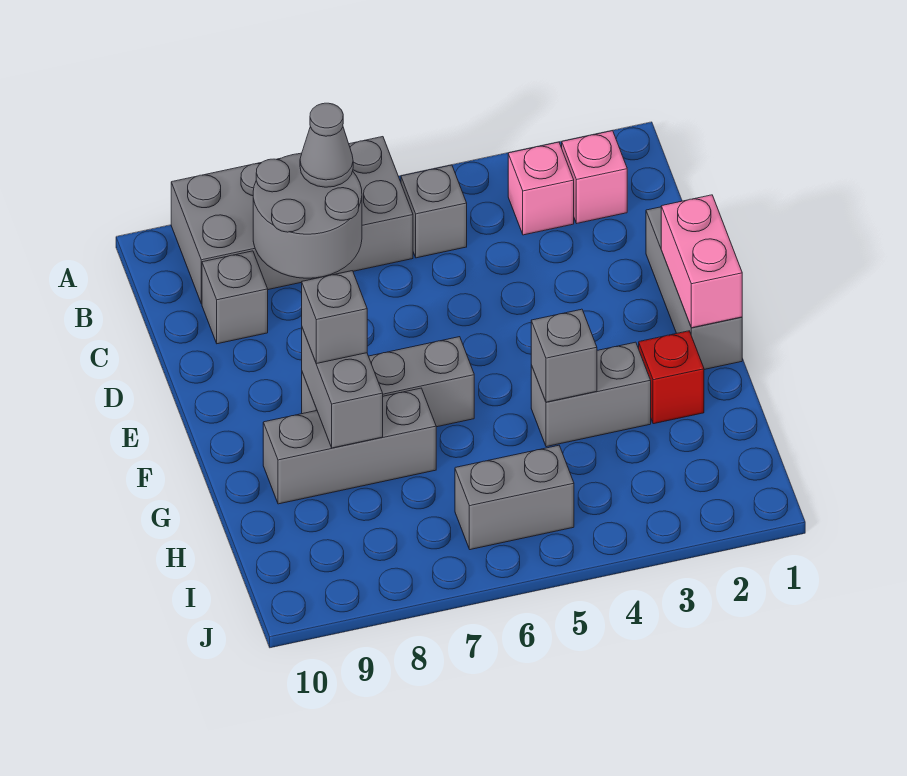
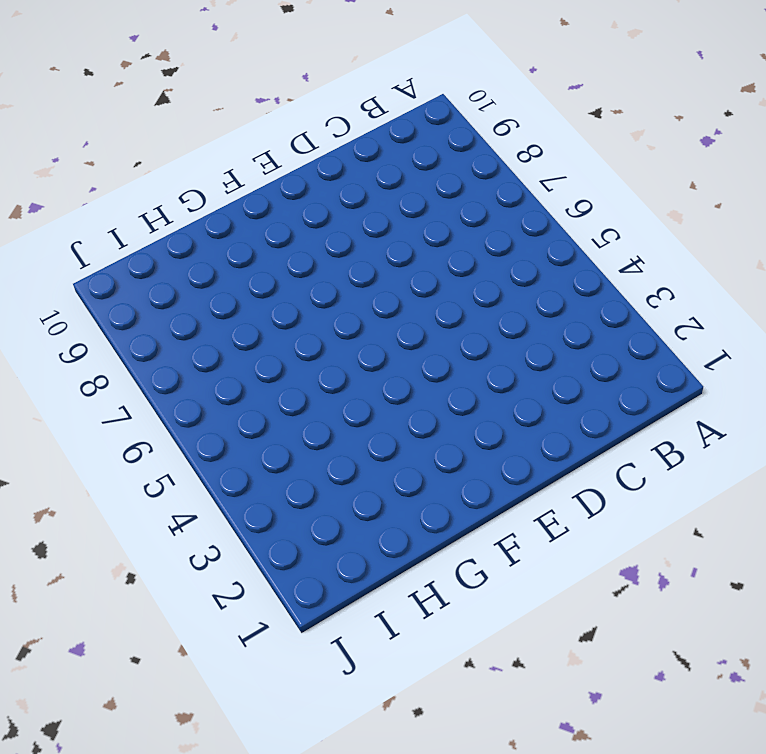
none -> grey brick A6:B9 level 1
none -> pink brick B2 level 1
none -> pink brick B3 level 1

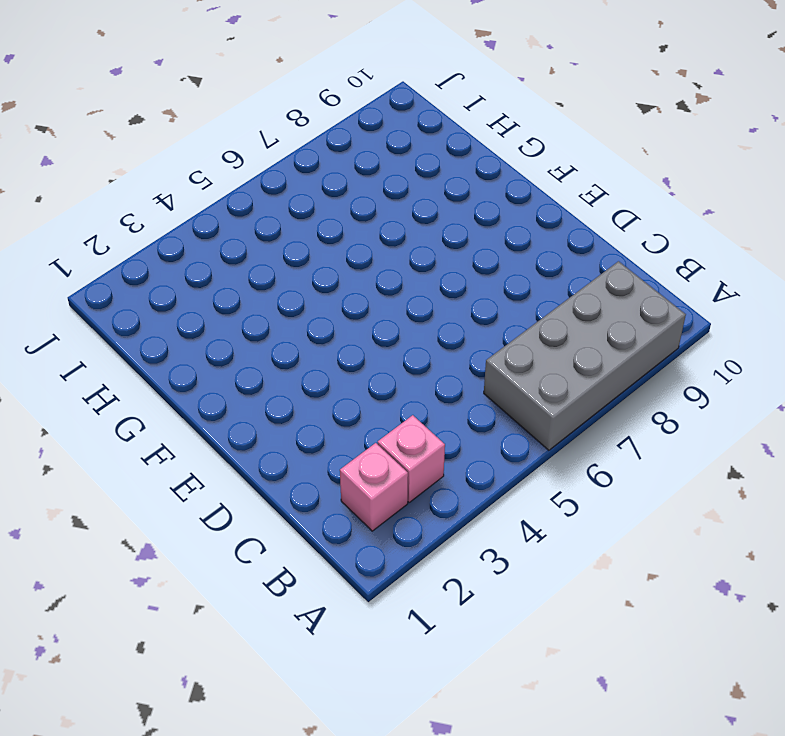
none -> grey brick B5 level 1
none -> grey brick C9 level 1
none -> grey brick D1:F1 level 1

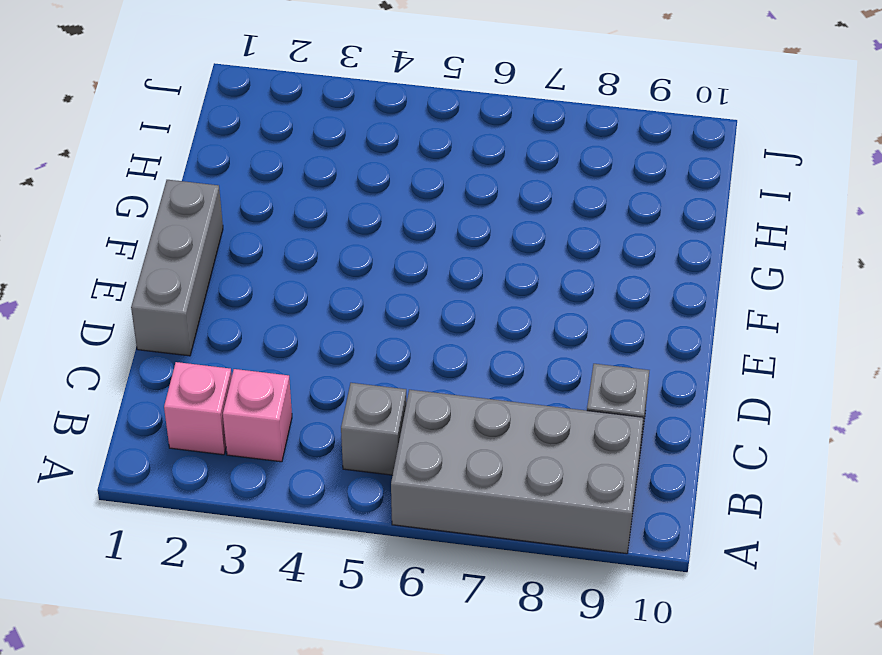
none -> grey brick F6:F8 level 1
none -> red brick G2 level 1
none -> grey brick G3:G4 level 1

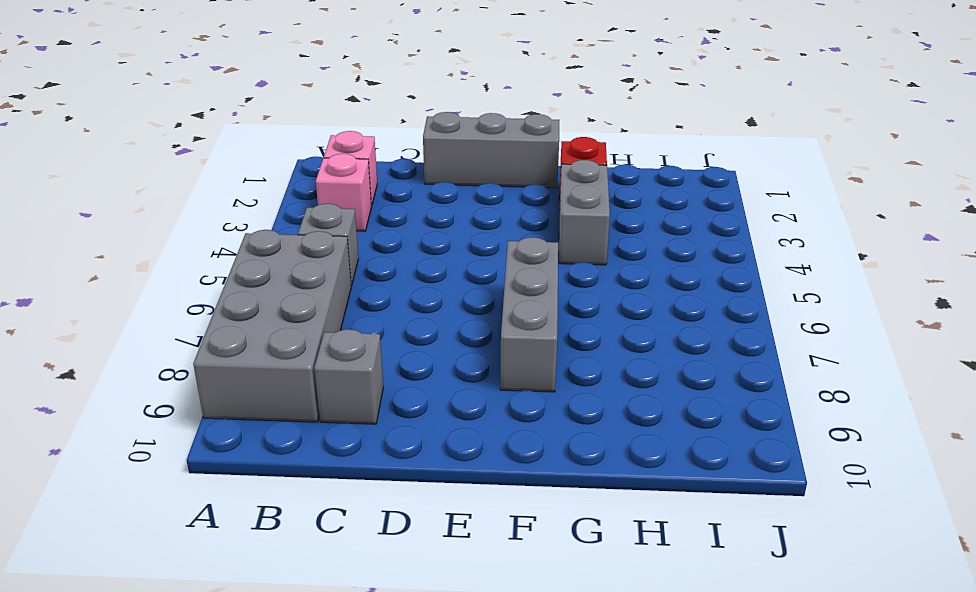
none -> grey brick G7:G9 level 1
none -> grey brick I5:I6 level 1
none -> grey round brick B7:C8 level 2

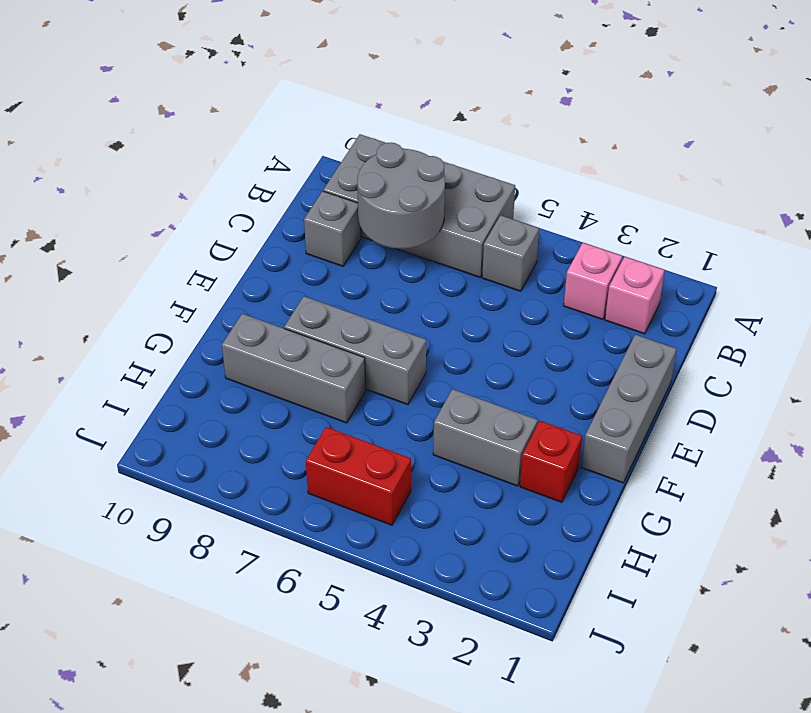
red brick I5:I6 level 1 -> grey brick I5:I6 level 1
none -> pink brick E1:F1 level 2
none -> grey brick F8:G8 level 2
none -> grey brick G4 level 2

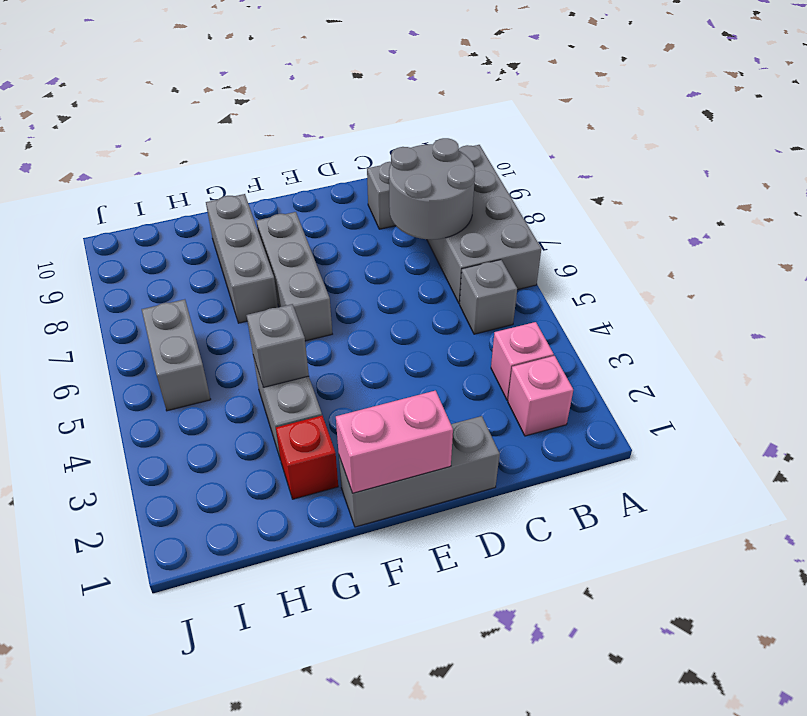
none -> grey brick F8:G8 level 2
none -> grey cone B7 level 3
none -> grey brick F8 level 3

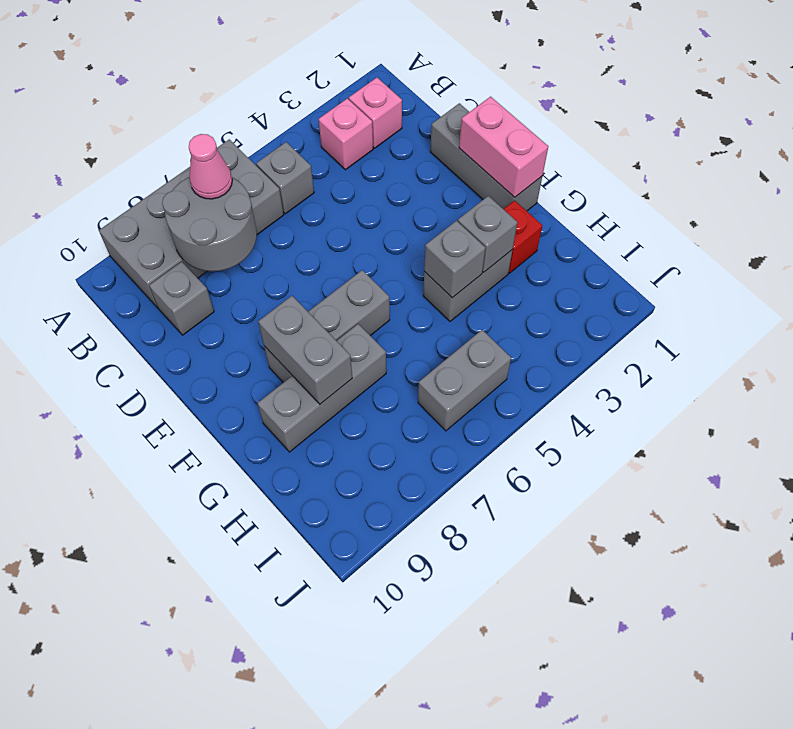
pink cone B7 level 3 -> grey cone B7 level 3
grey brick G3 level 2 -> grey brick F8 level 3

